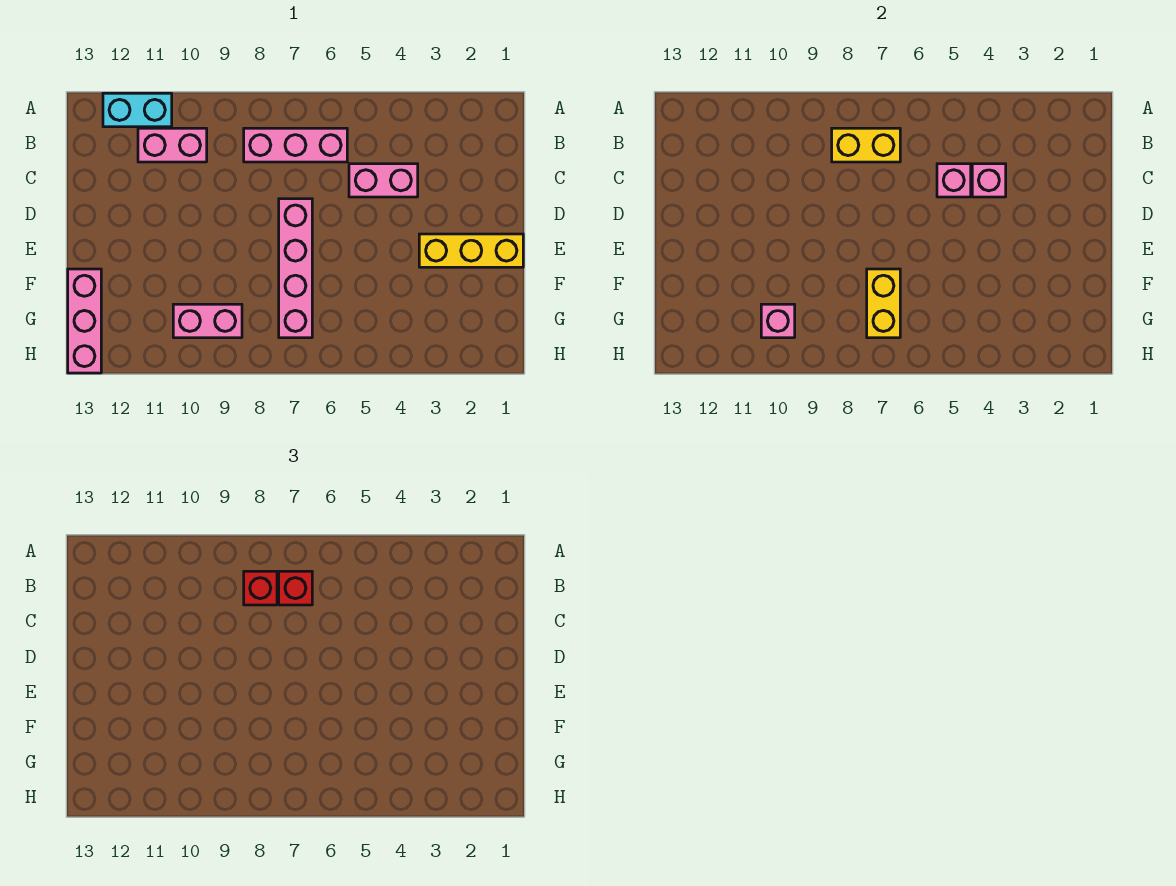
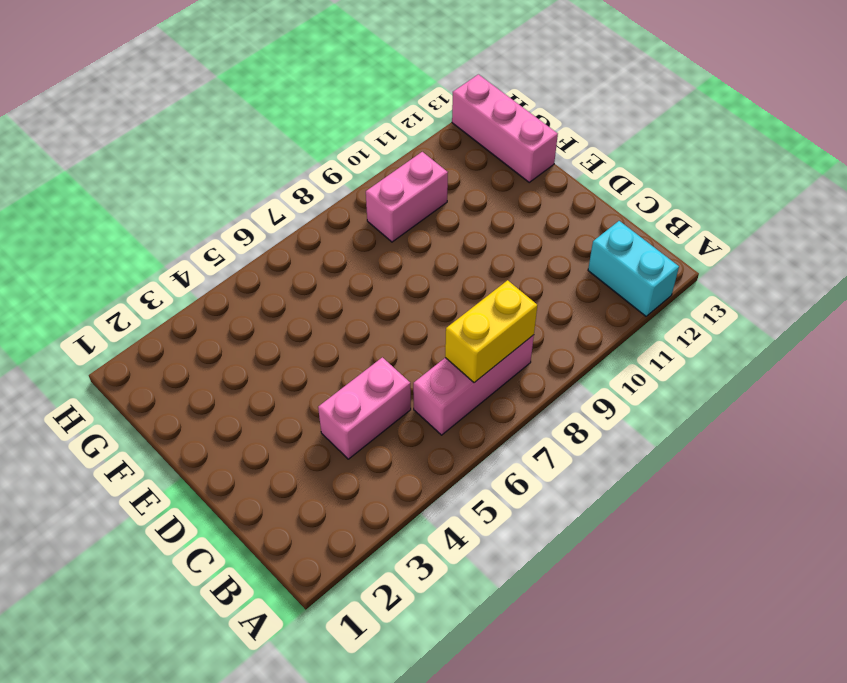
cyan brick A12:B12 level 1 -> cyan brick A11:A12 level 1
none -> pink brick B10:B11 level 1
none -> pink brick D7:G7 level 1
none -> yellow brick E1:E3 level 1

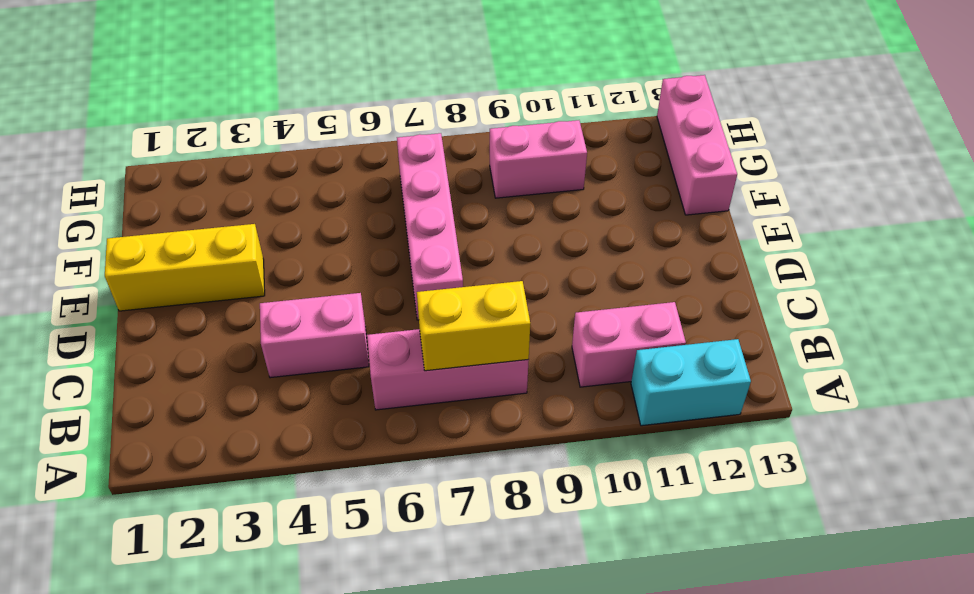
none -> pink brick C4 level 2
none -> pink brick C5 level 2
none -> yellow brick F7:G7 level 2

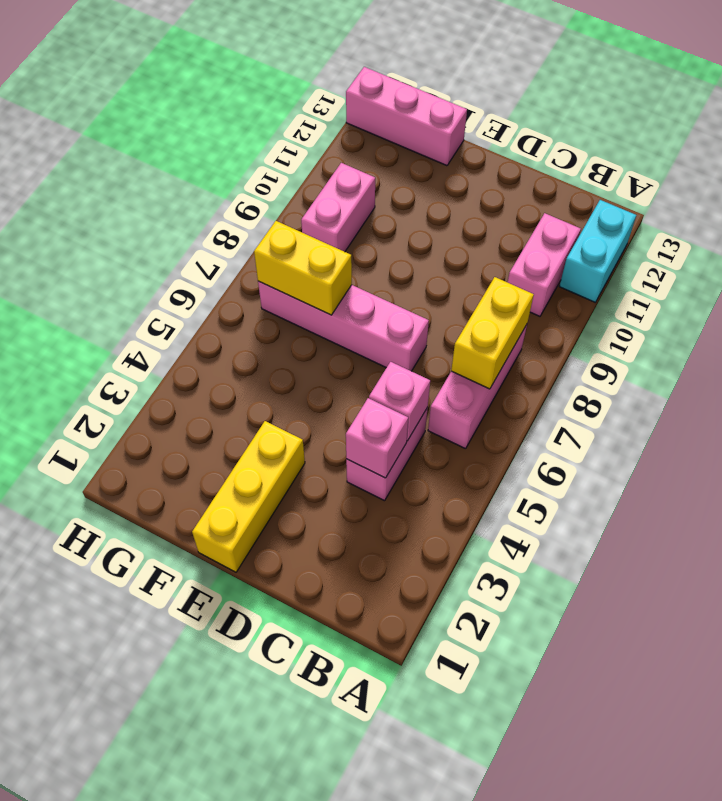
none -> pink brick G10 level 2
none -> red brick B7 level 3
none -> red brick B8 level 3

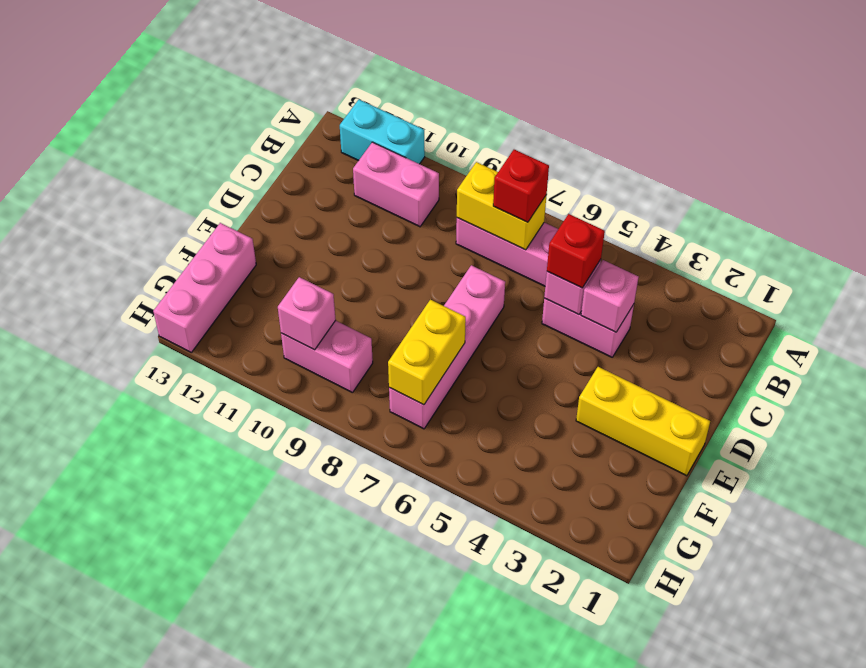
red brick C5 level 3 -> red brick B8 level 3

